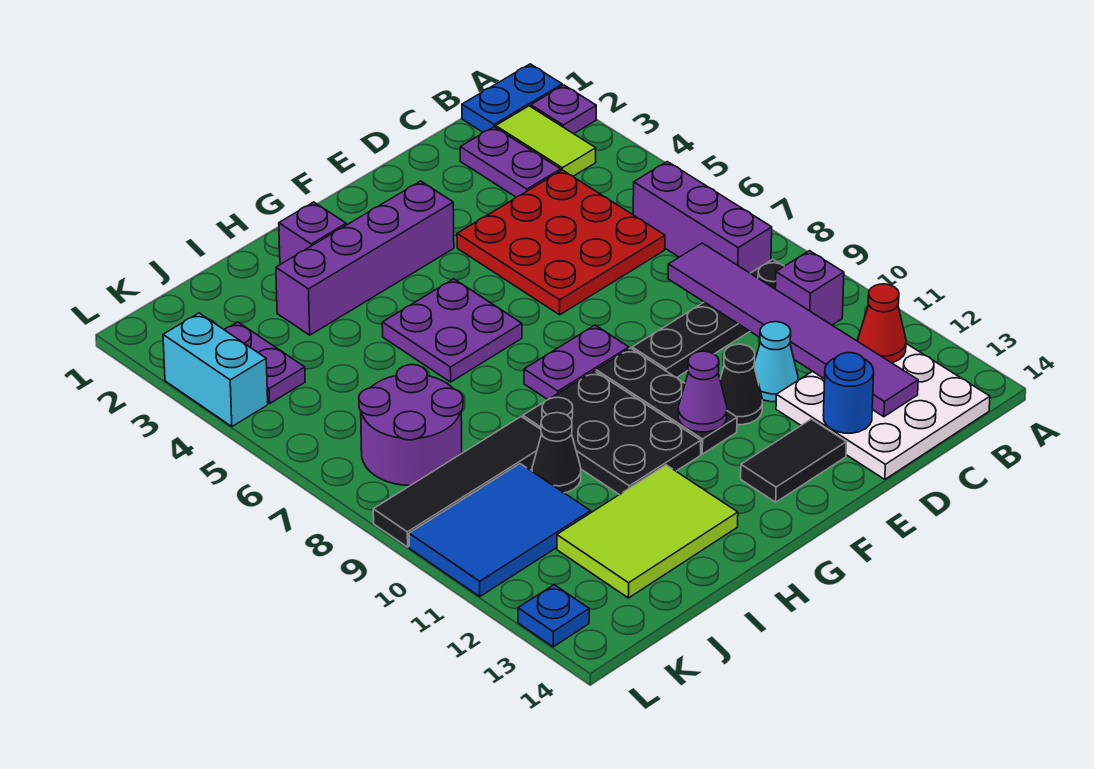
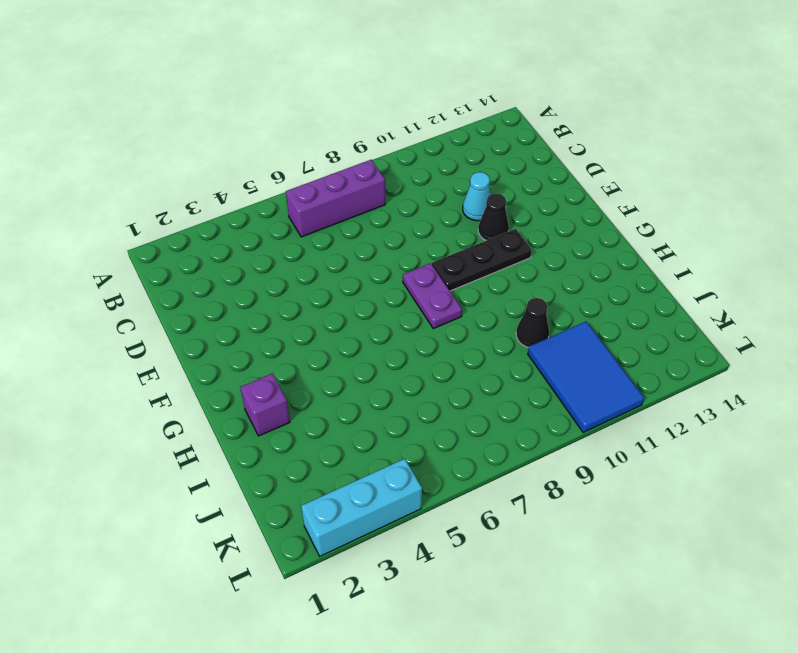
cyan brick L2:L4 level 1 -> cyan brick L3:L4 level 1
none -> blue plate A1:B1 level 1
none -> purple plate A2 level 1
none -> lime tile B2:B3 level 1
none -> black plate B9:E9 level 1

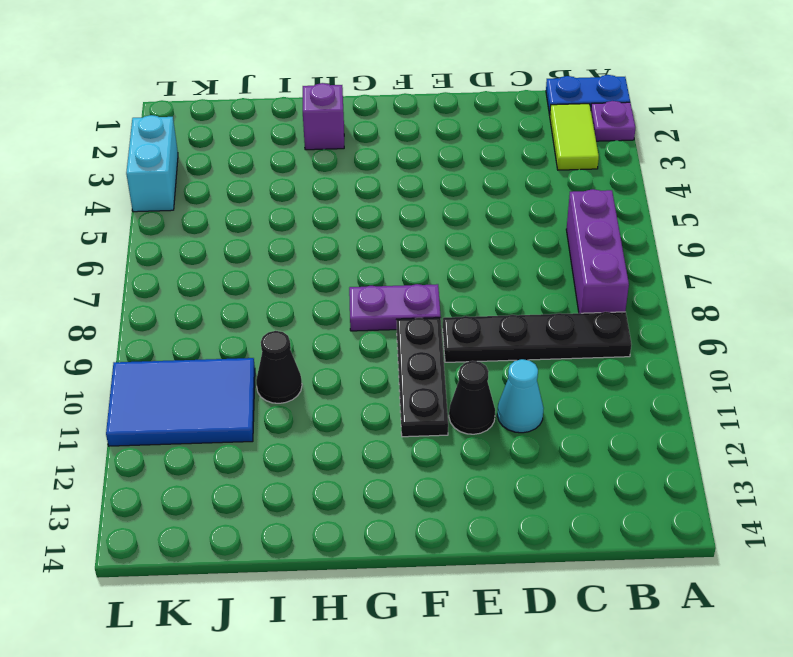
none -> purple brick B10 level 1
none -> white plate B12:D14 level 1
none -> purple plate C2:C3 level 1
none -> red plate C4:E6 level 1

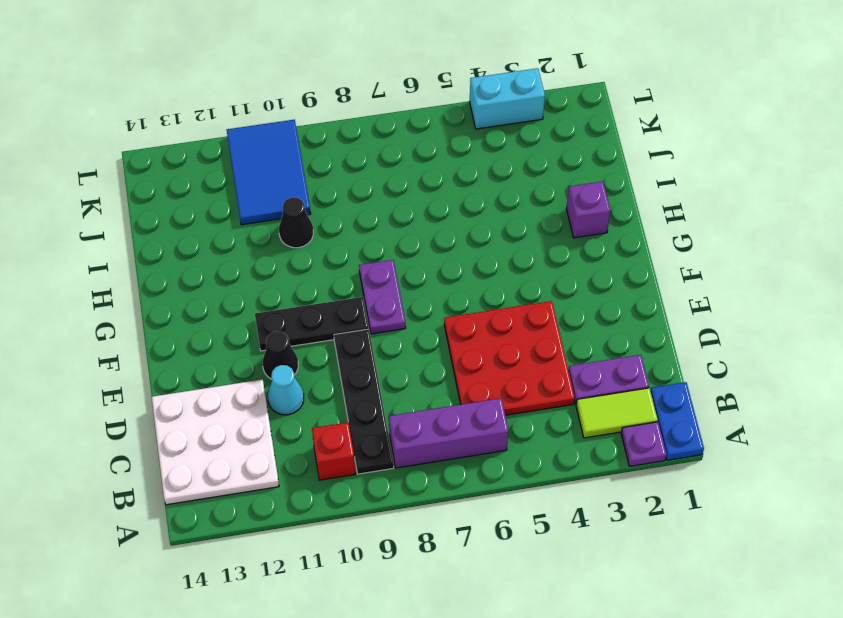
red brick B10 level 1 -> purple brick B10 level 1
none -> black tile E13:F13 level 1
none -> purple brick F3:I3 level 1
none -> purple plate G5:H6 level 1
none -> black plate G9:H11 level 1

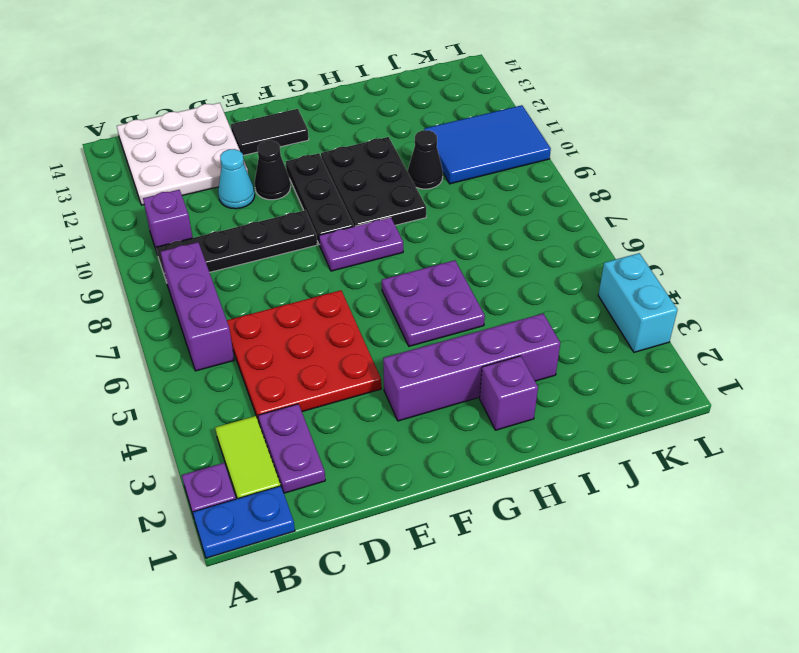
none -> lime tile H12:J13 level 1
none -> black tile I9:L9 level 1
none -> purple round brick J7:K8 level 1
none -> purple plate K3:K4 level 1

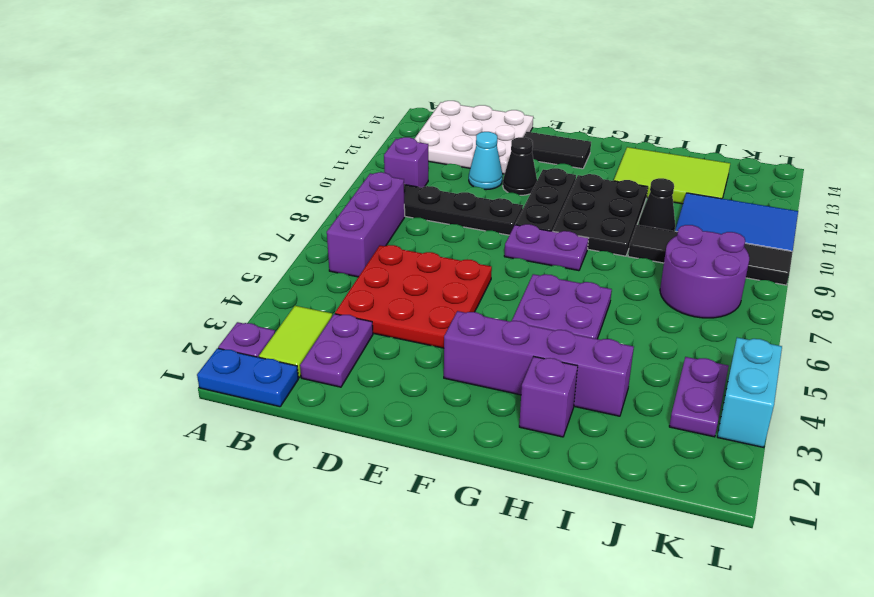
none -> blue plate L13 level 1
none -> red cone B12 level 2
none -> purple tile C8:C13 level 2
none -> blue round brick D13 level 2

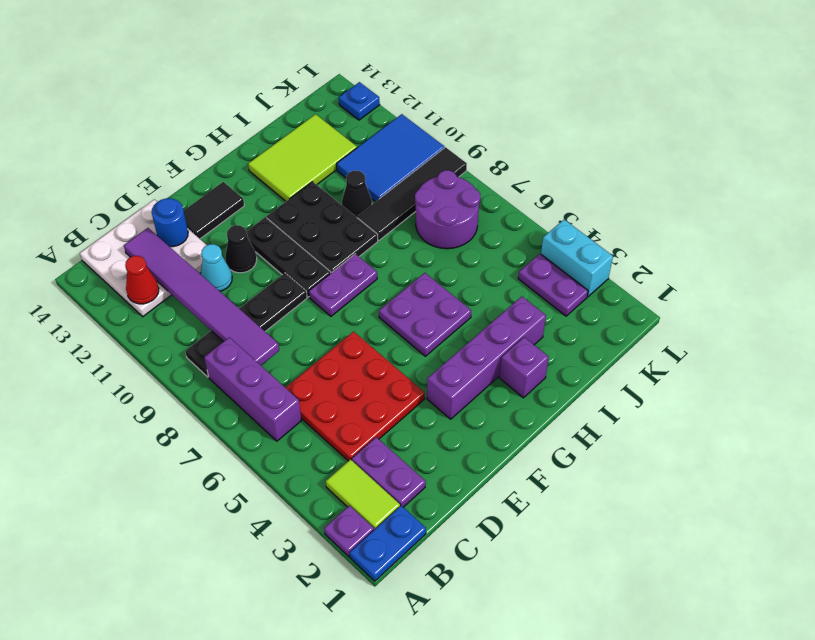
none -> purple brick B10 level 1
none -> purple cone F11 level 2

